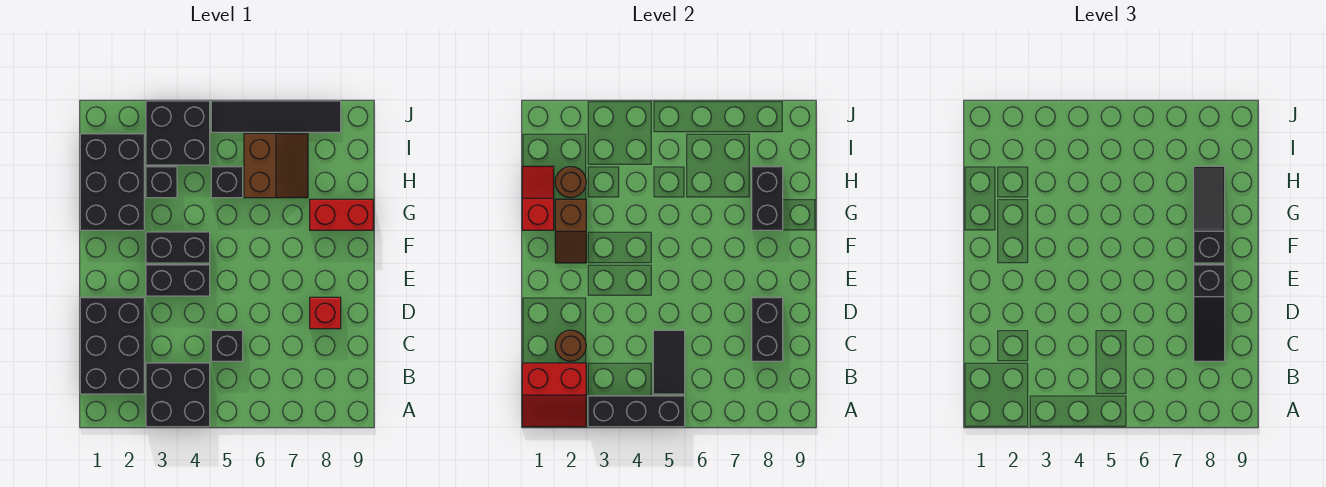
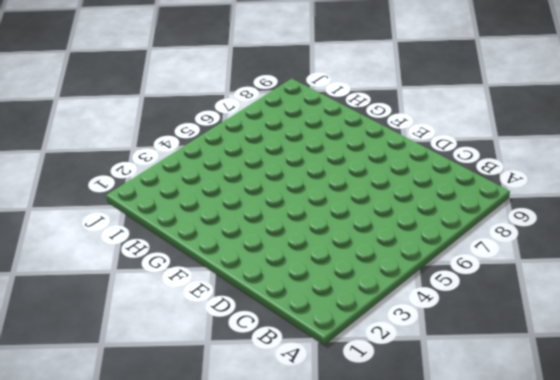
none -> black brick A3:B4 level 1
none -> black brick B1:D2 level 1
none -> black brick C5 level 1

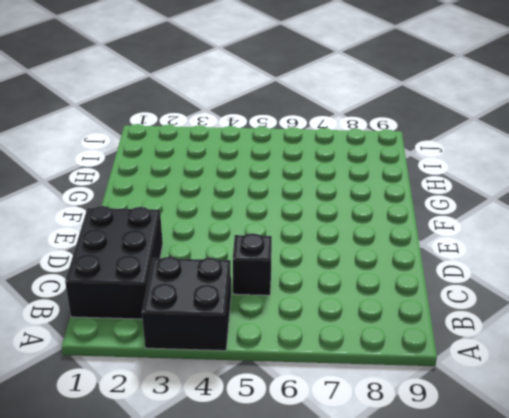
none -> red brick D8 level 1
none -> black brick E3:E4 level 1
none -> black brick F3:F4 level 1

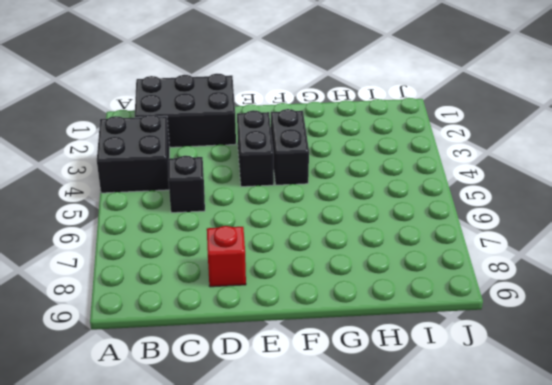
none -> black brick G1:I2 level 1
none -> red brick G8:G9 level 1
none -> black brick H3 level 1

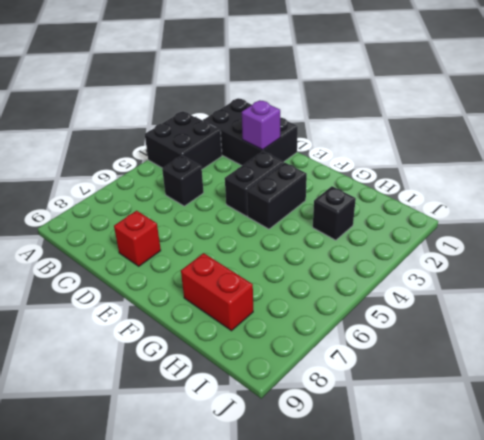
purple brick D2 level 2 -> none
red brick G8:H8 level 1 -> red brick G8:G9 level 1
none -> black brick G1:I2 level 1
none -> black brick H5 level 1
none -> brown slope H6:I7 level 1 top 6

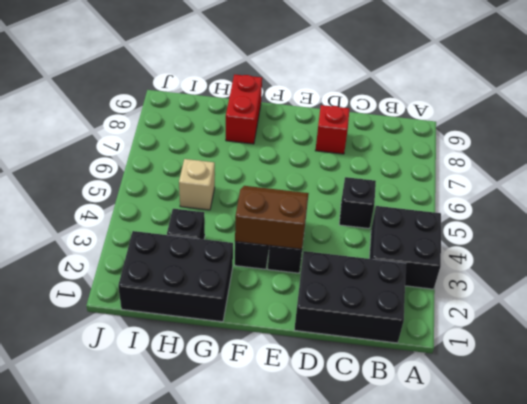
brown slope E3:F4 level 2 top 3 -> brown slope H6:I7 level 1 top 6
tan brick H5 level 1 -> black brick H5 level 1
none -> black brick I3:J4 level 1
none -> black tile J5:J8 level 1
none -> red slope A1:B2 level 2 top B

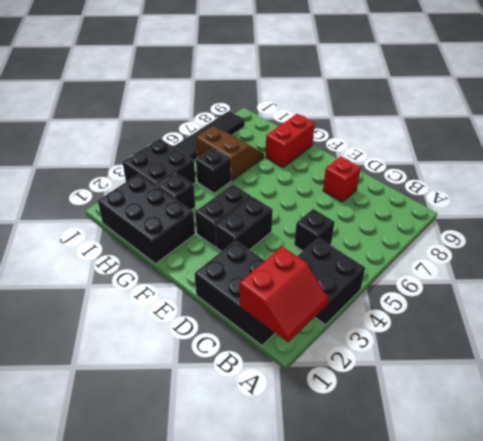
none -> black brick A3:A5 level 2
none -> black tile B5:C5 level 2
none -> brown round brick C2 level 2

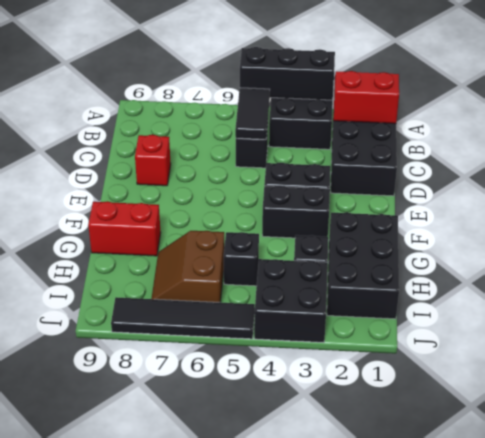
none -> brown round brick C2 level 2
none -> black brick C8:D8 level 2
none -> brown slope F2:G2 level 2 top G

